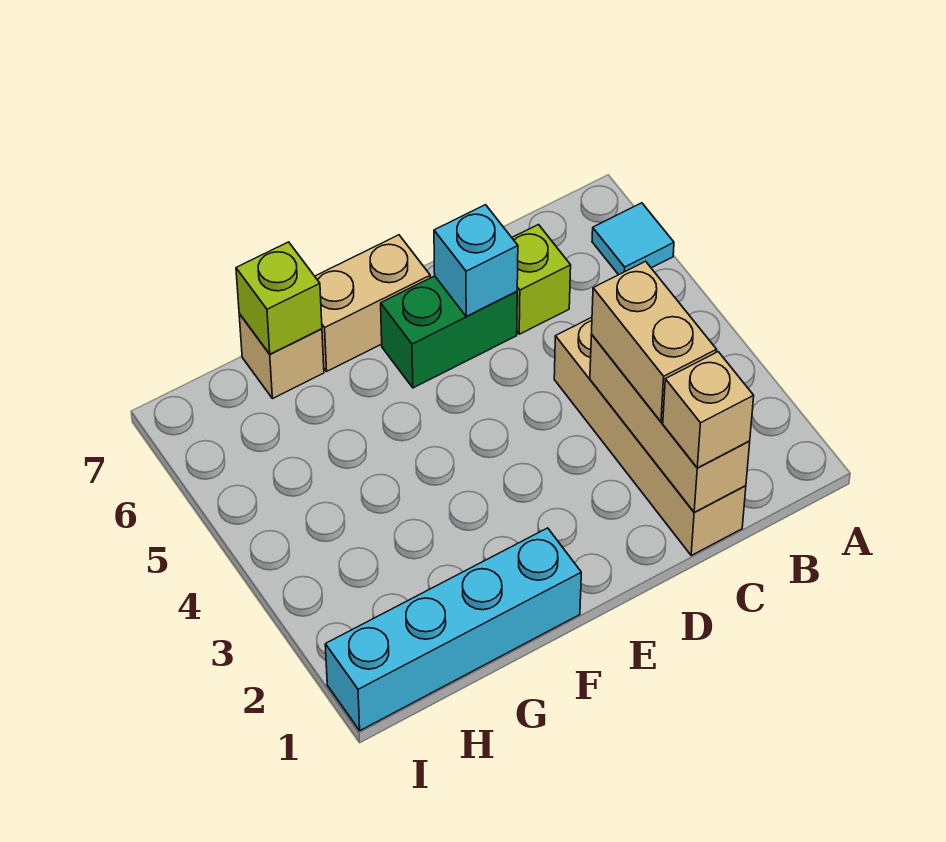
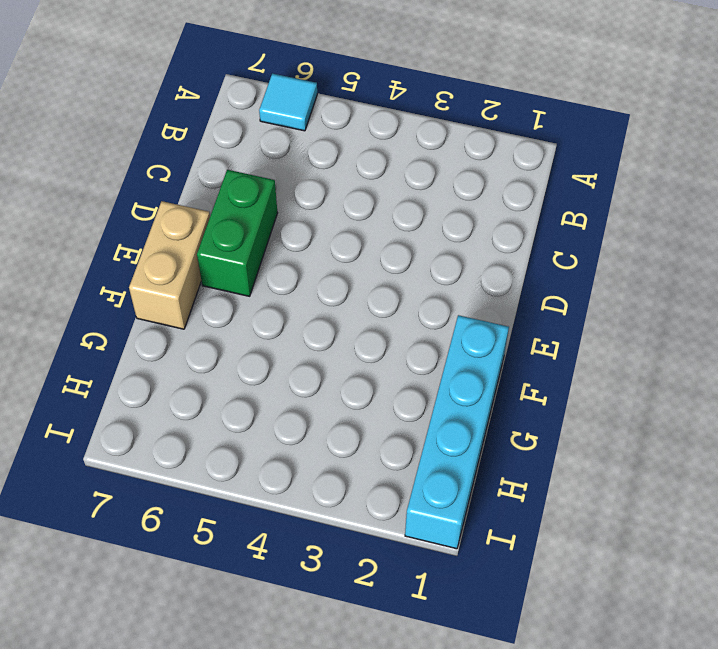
none -> tan brick C1:C4 level 1
none -> lime brick C6 level 1
none -> tan brick G7 level 1

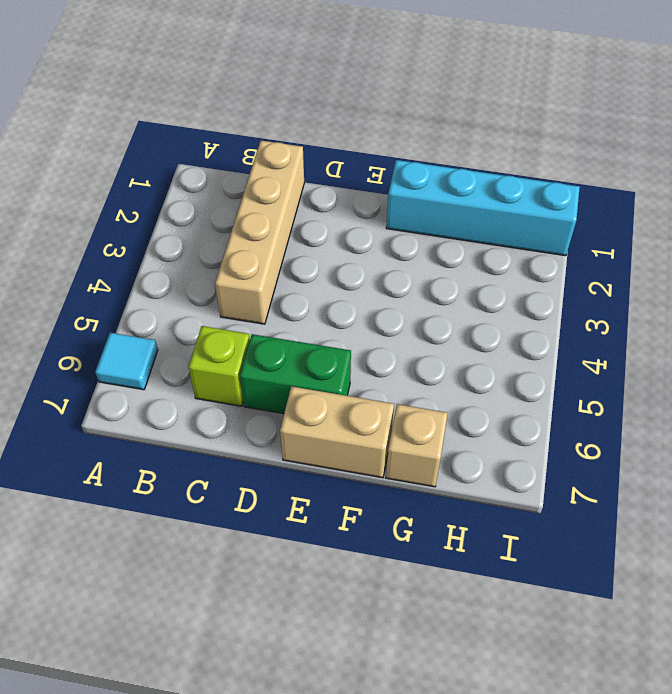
none -> tan brick C1:C3 level 2
none -> cyan brick D6 level 2
none -> lime brick G7 level 2

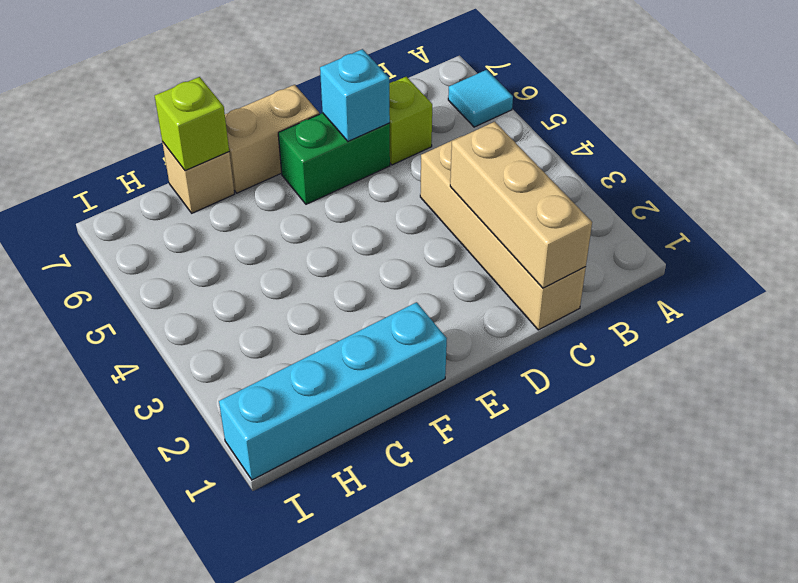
none -> tan brick C1 level 3
none -> tan brick C2:C3 level 3

